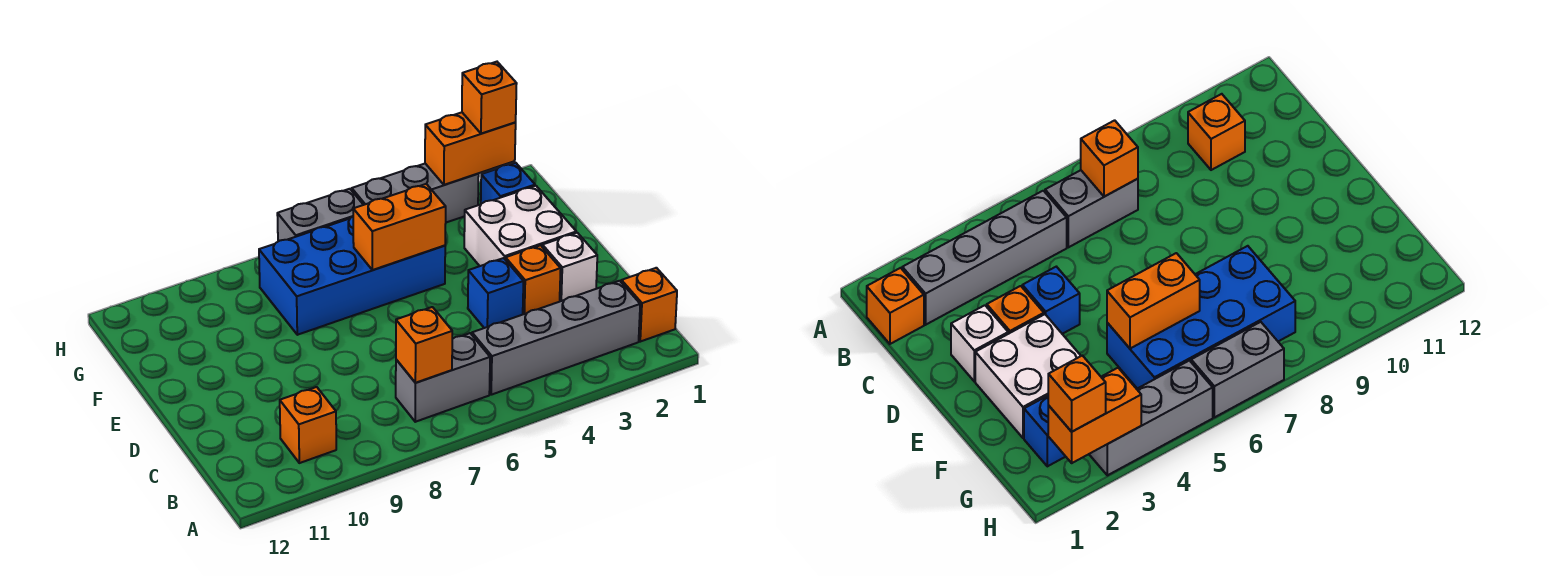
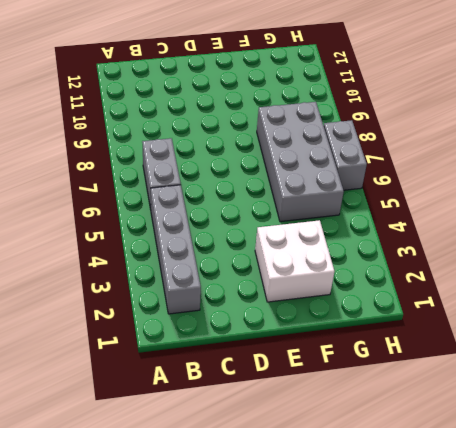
grey brick F5:G8 level 1 -> blue brick F5:G8 level 1
none -> orange brick B1 level 1
none -> orange brick B10 level 1
none -> white brick D2 level 1

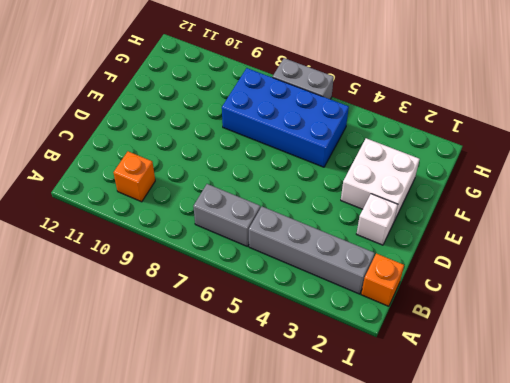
none -> orange brick D3 level 1
none -> blue brick D4 level 1
none -> blue brick G2 level 1

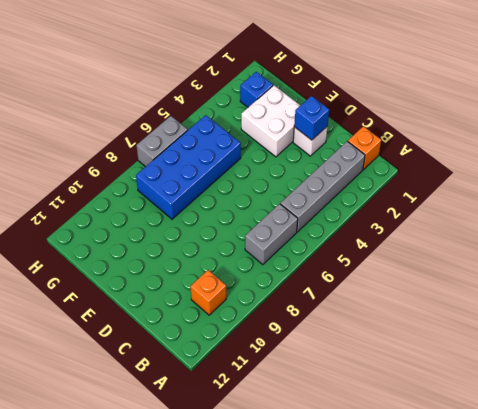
blue brick D2 level 2 -> blue brick D4 level 1
none -> orange brick D3 level 1
none -> grey brick H3:H5 level 1
none -> orange brick B7 level 2

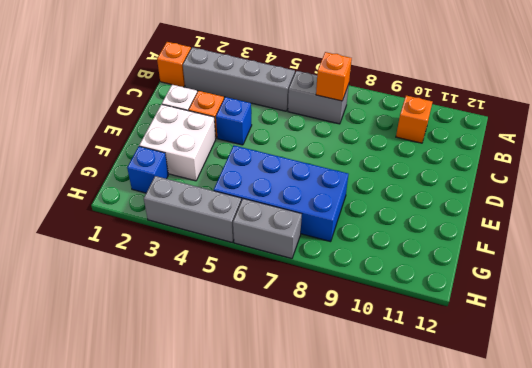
none -> orange brick F5:F6 level 2
none -> orange brick H2:H3 level 2
none -> orange brick H2 level 3

